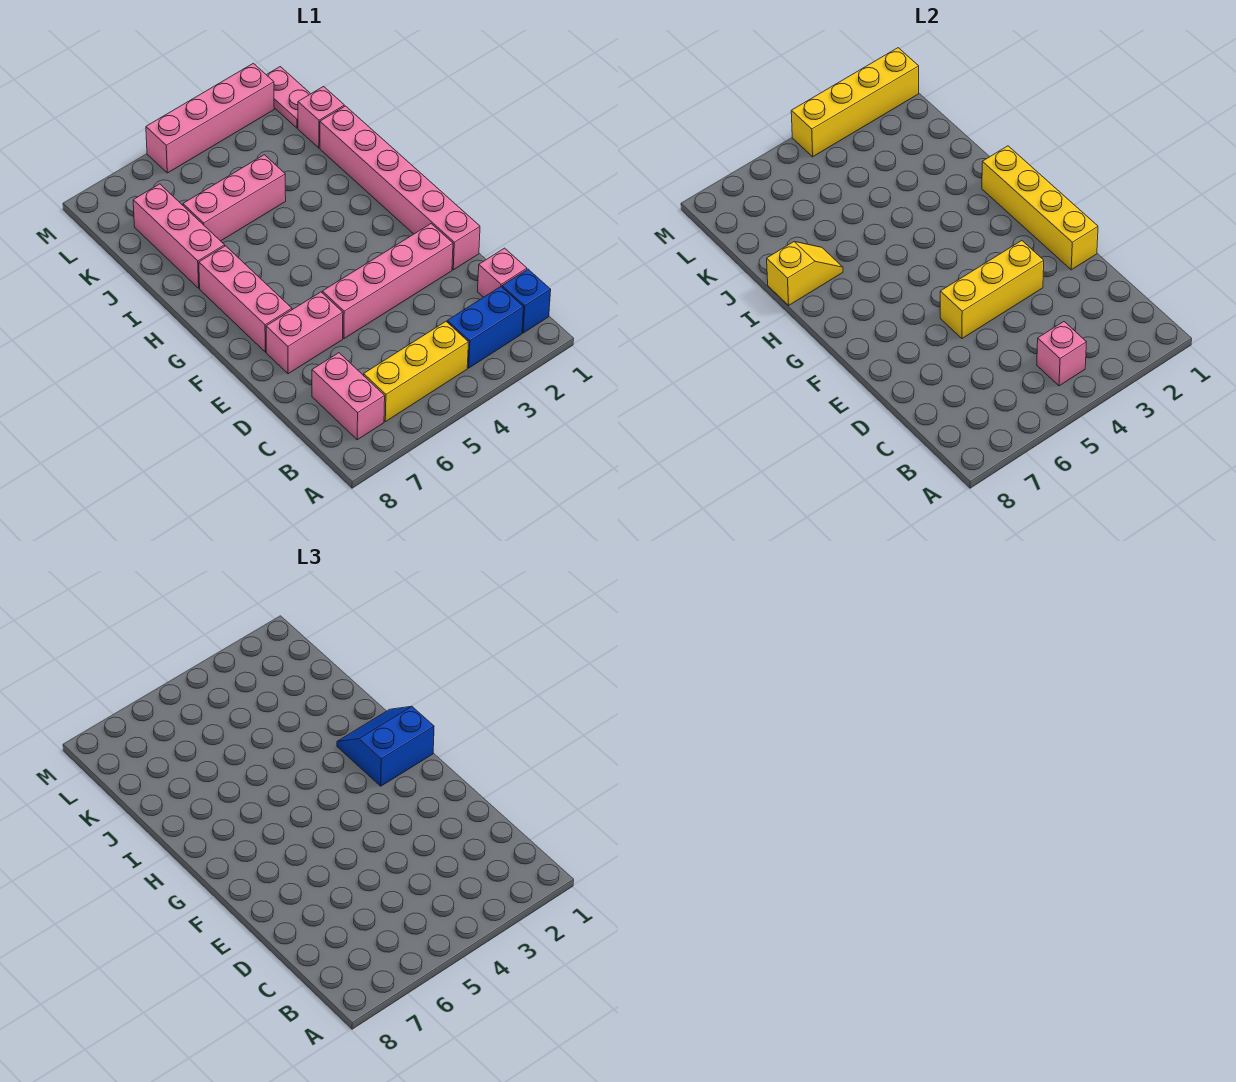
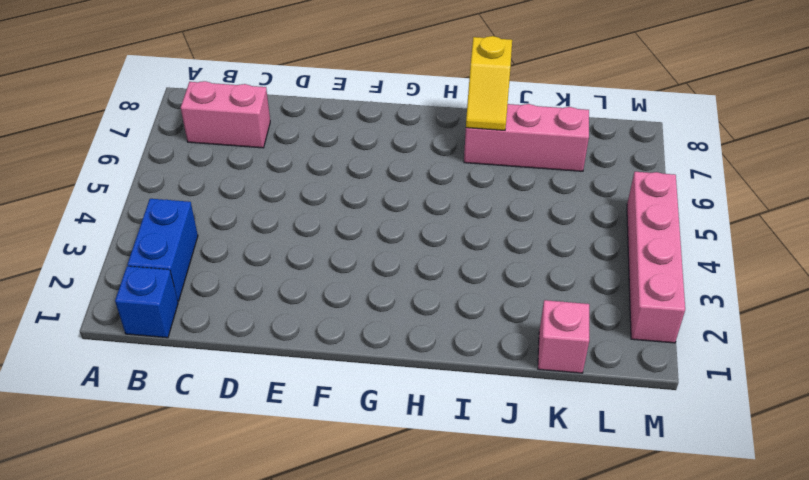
none -> yellow brick B4:B6 level 1
none -> pink brick C1 level 1
none -> pink brick E1:J1 level 1

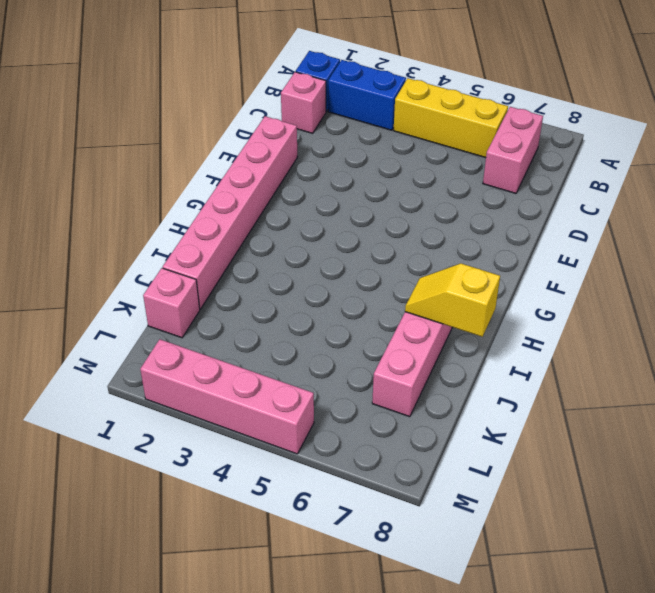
none -> pink brick E2:E5 level 1
none -> pink brick E6:E7 level 1
none -> pink brick F7:H7 level 1

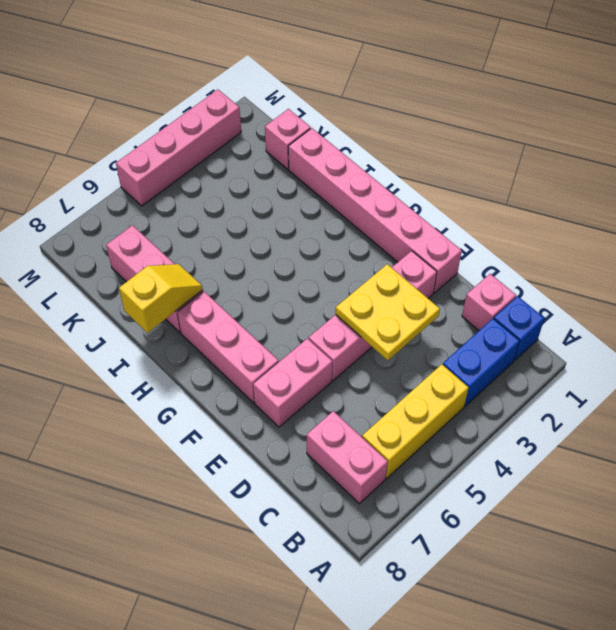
yellow plate D3:E4 level 2 -> yellow brick E3:E5 level 2
none -> pink brick J4:J6 level 1
none -> pink plate L1:M1 level 1
none -> pink brick B4 level 2

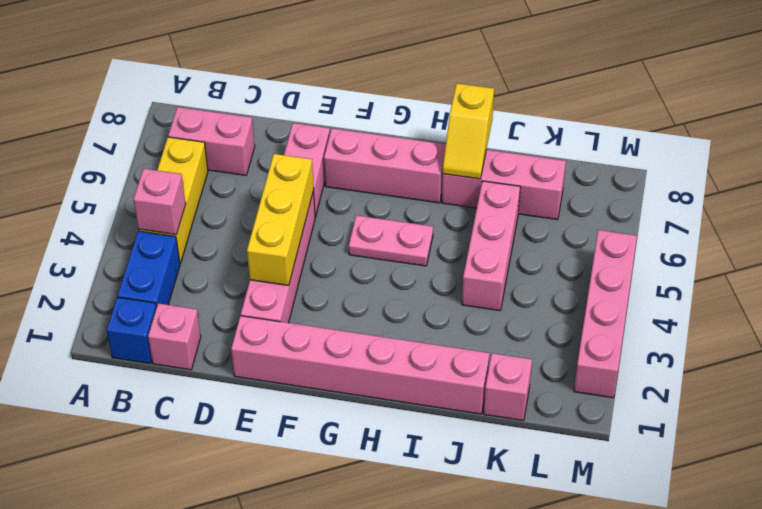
pink plate G5:H5 level 1 -> pink plate L1:M1 level 1
none -> yellow brick E1:H1 level 2
none -> yellow brick M1:M4 level 2
none -> blue slope G1:H2 level 3 top G

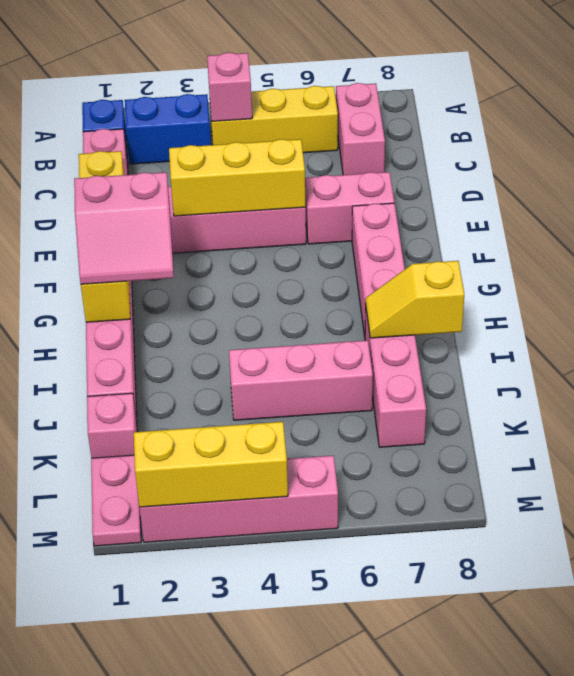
pink slope G1:H2 level 3 top G -> blue slope G1:H2 level 3 top G
yellow brick M2:M4 level 2 -> yellow brick M1:M4 level 2

